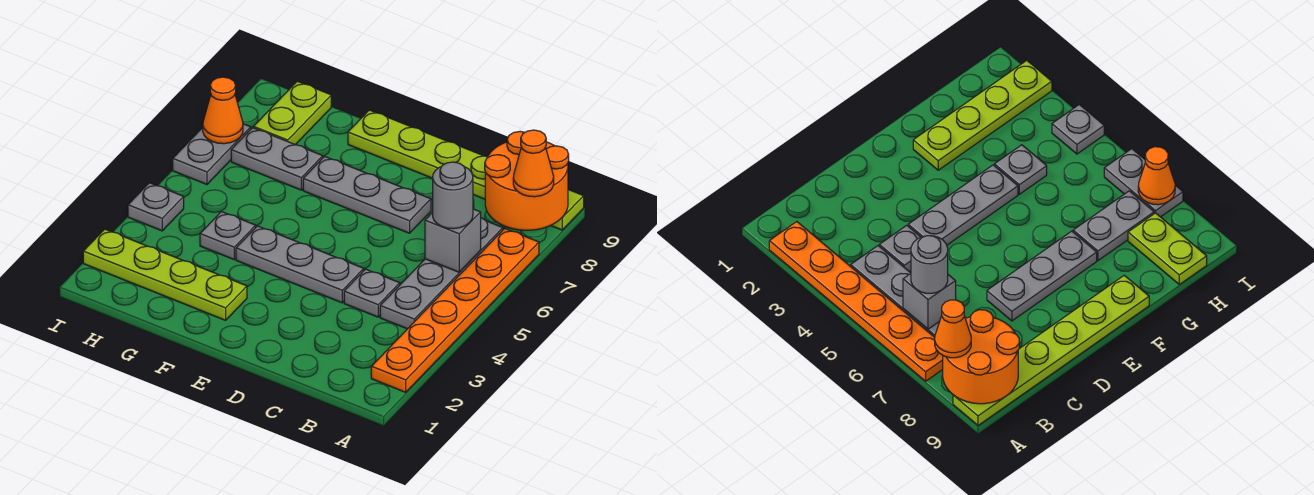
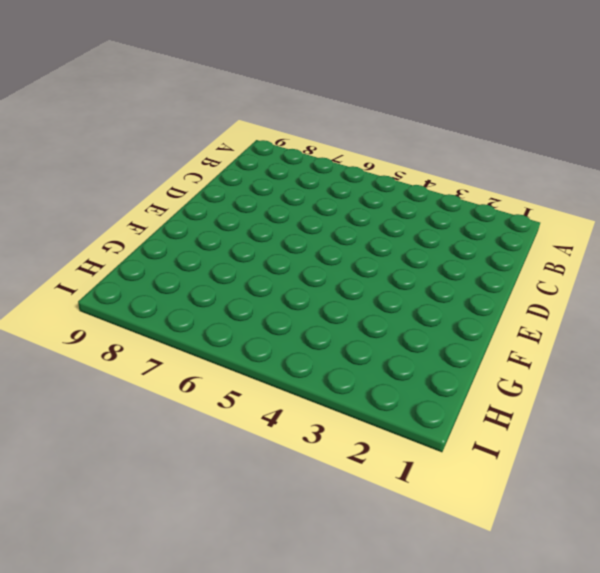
none -> orange plate A2:A7 level 1
none -> lime plate A9:F9 level 1
none -> grey plate B4:B7 level 1

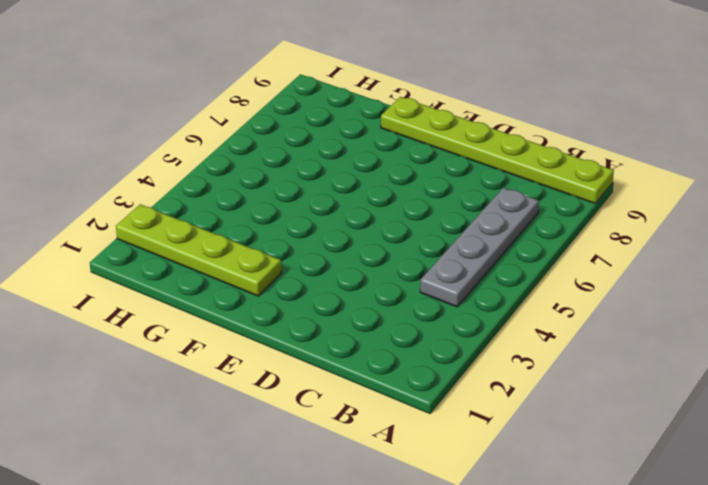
none -> orange plate A2:A7 level 1
none -> grey plate C4 level 1
none -> grey plate D4:F4 level 1

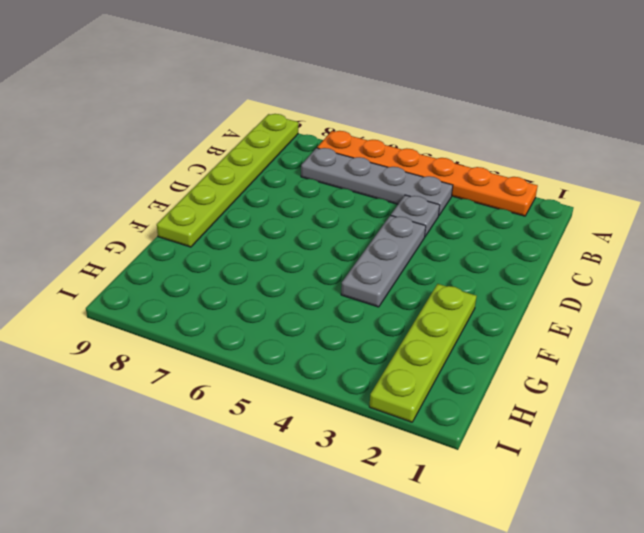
none -> grey plate D7:F7 level 1
none -> grey plate G4 level 1
none -> grey plate G7:H7 level 1

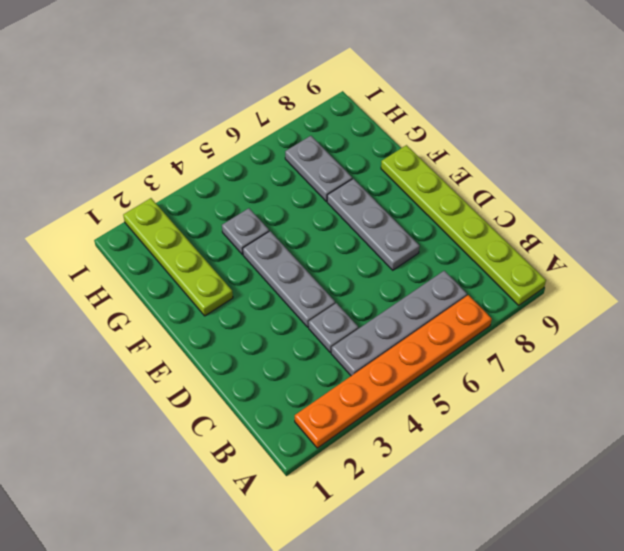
none -> lime plate H8:H9 level 1
none -> grey plate I4 level 1
none -> grey plate I6:I7 level 1

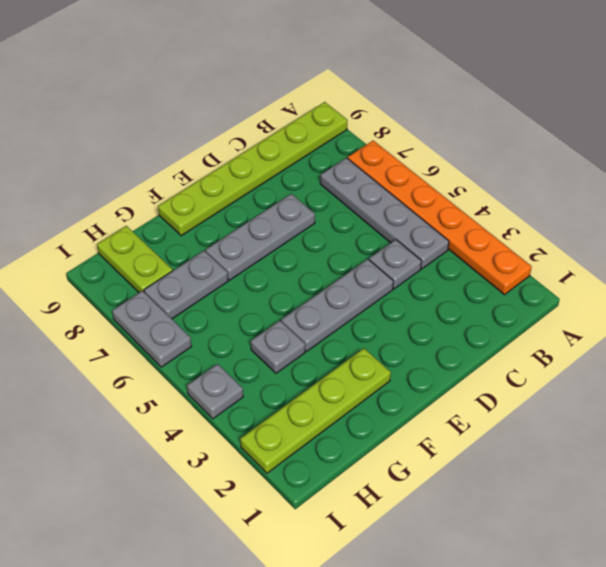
none -> orange round brick A8:B9 level 2
none -> grey brick B6 level 2
none -> orange cone I7 level 2

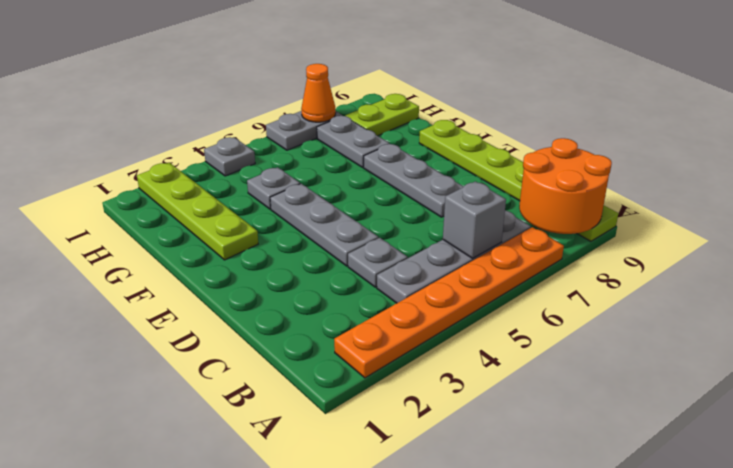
none -> orange cone A8 level 3
none -> grey round brick B6 level 3

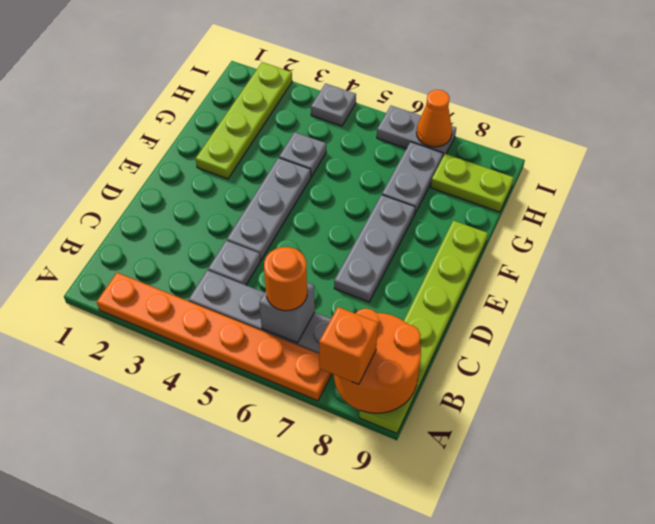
orange brick A8 level 3 -> orange cone A8 level 3
orange round brick B6 level 3 -> grey round brick B6 level 3

